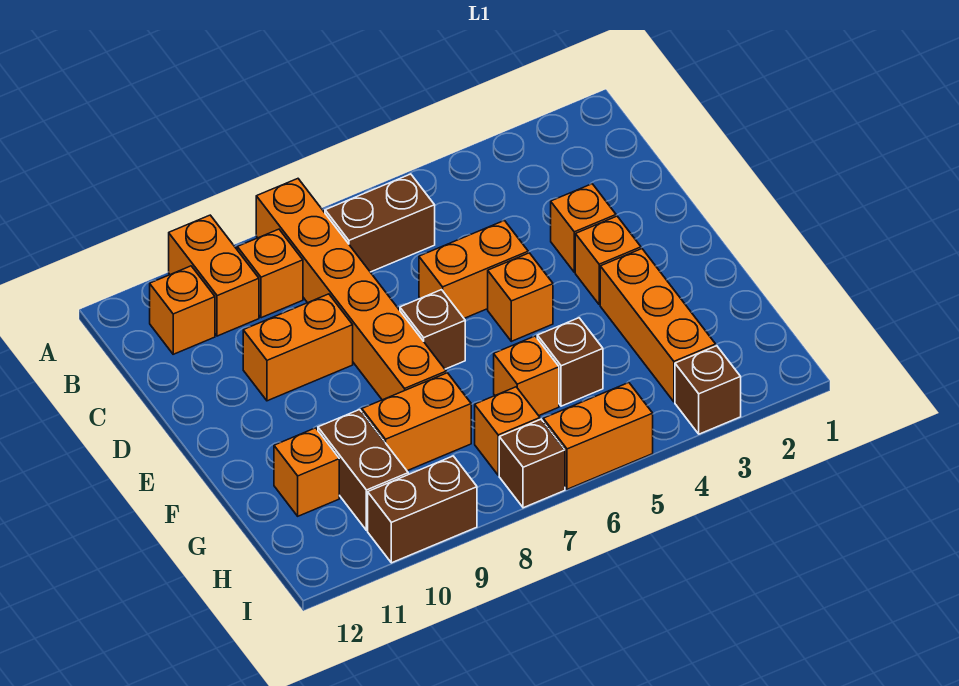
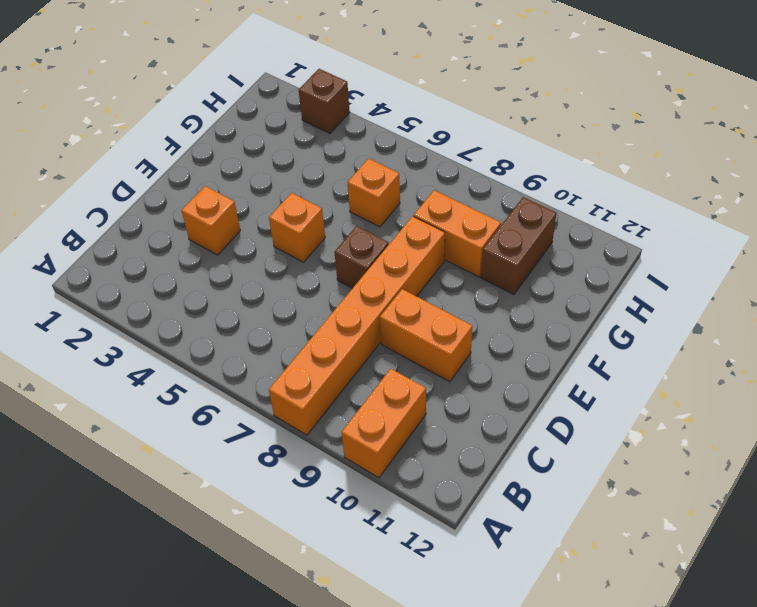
none -> brown brick B6:B7 level 1
none -> orange brick B9 level 1
none -> orange brick B11 level 1

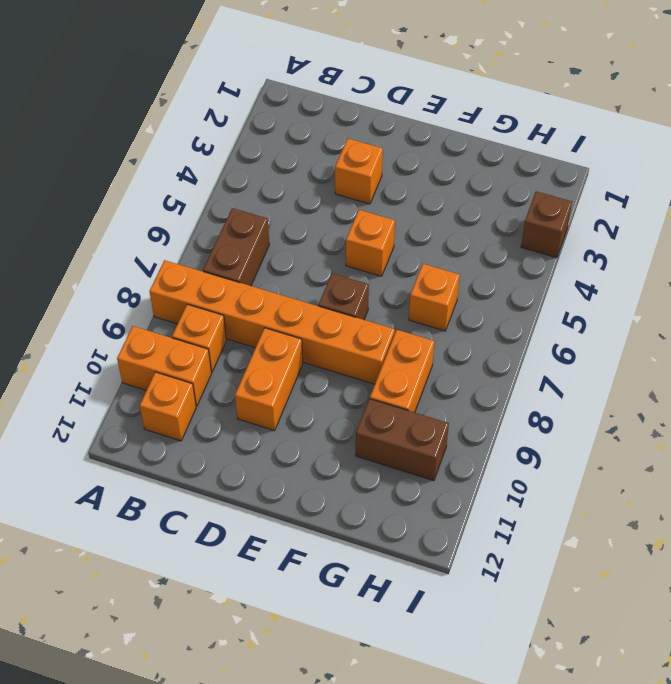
none -> orange brick D5:D6 level 1
none -> orange brick E3 level 1
none -> orange brick F3:H3 level 1

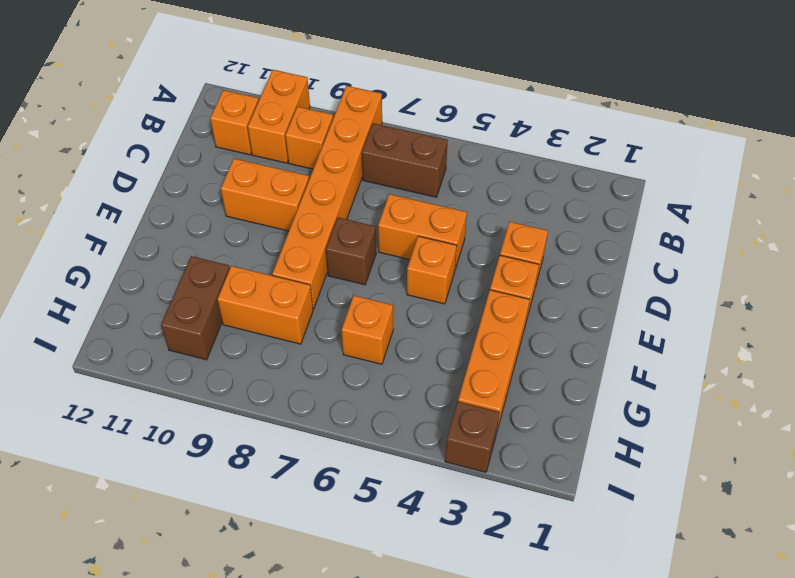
none -> brown brick G5 level 1
none -> orange brick G11 level 1
none -> orange brick H7 level 1

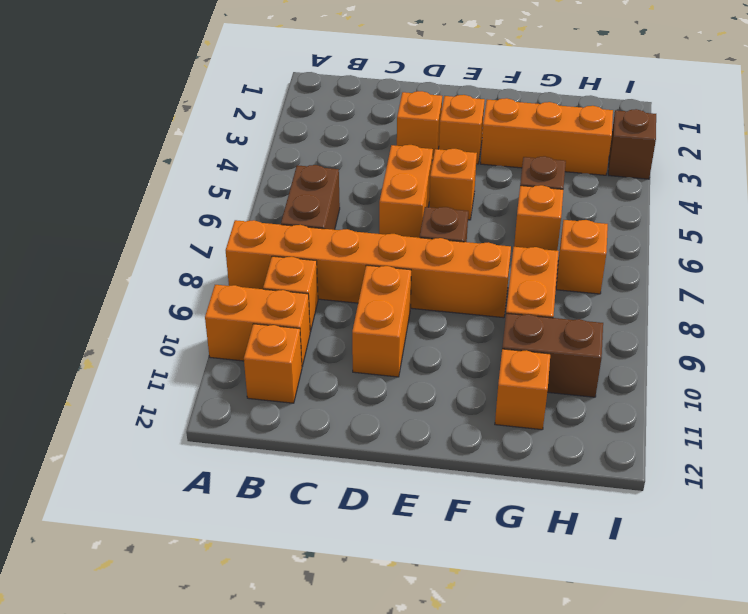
none -> orange brick I5:I6 level 1
none -> brown brick I7 level 1
none -> brown brick I9:I10 level 1

